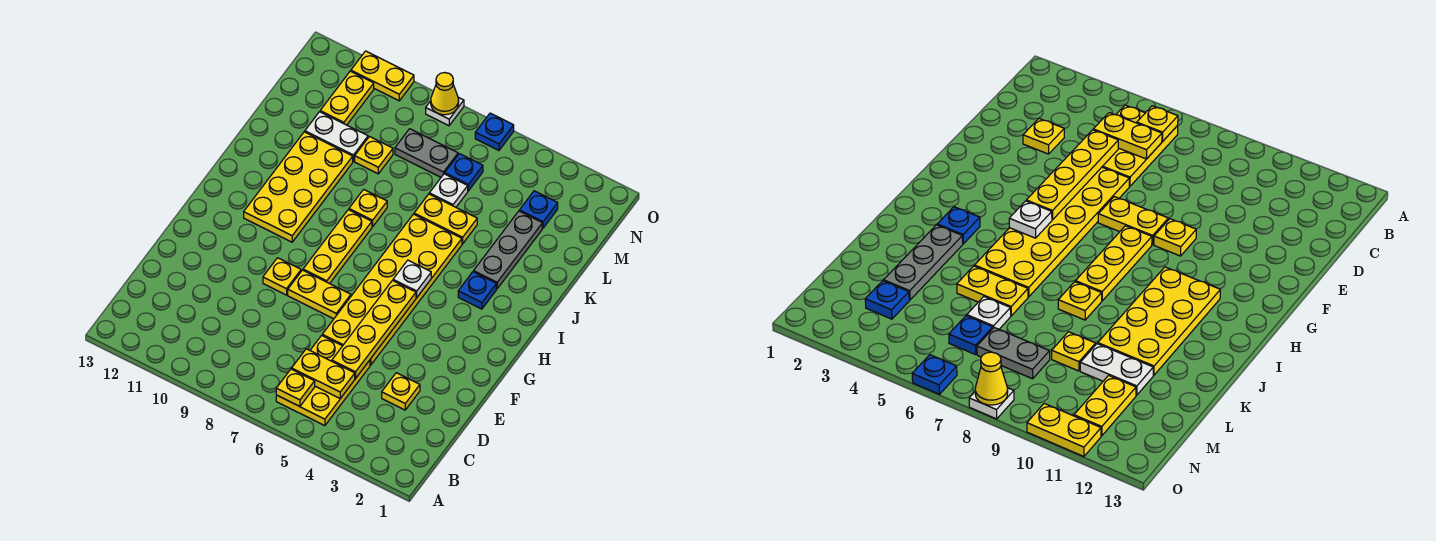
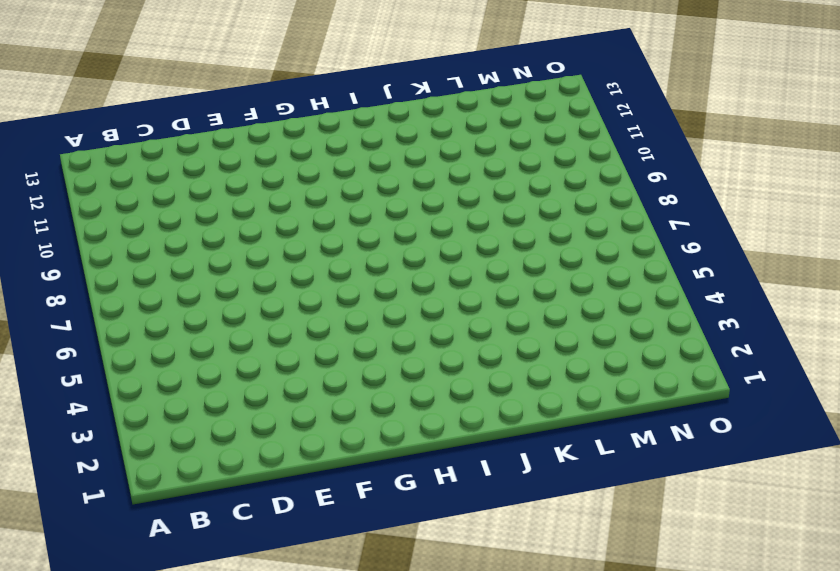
none -> yellow plate B5:D6 level 1
none -> yellow plate D3 level 1
none -> yellow plate E5:J6 level 1

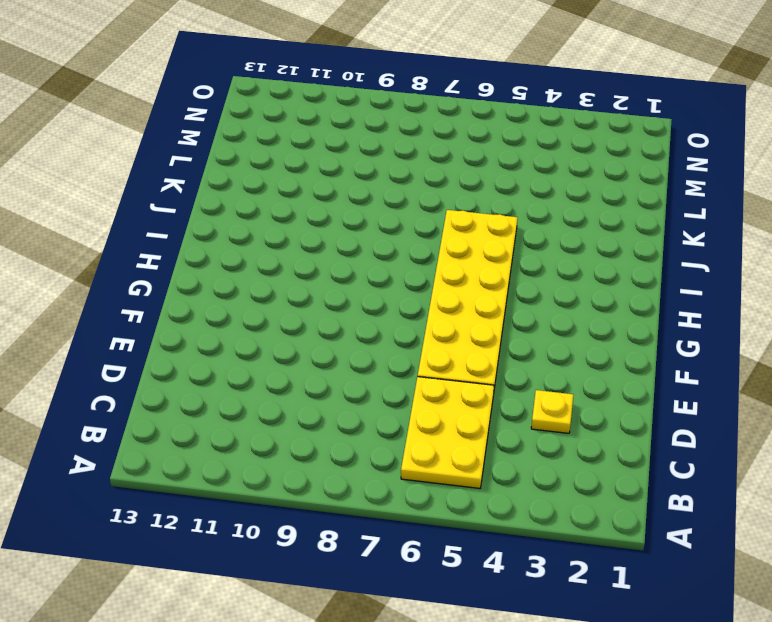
none -> yellow plate F7:F8 level 1
none -> yellow plate F9 level 1
none -> yellow plate G8:I8 level 1

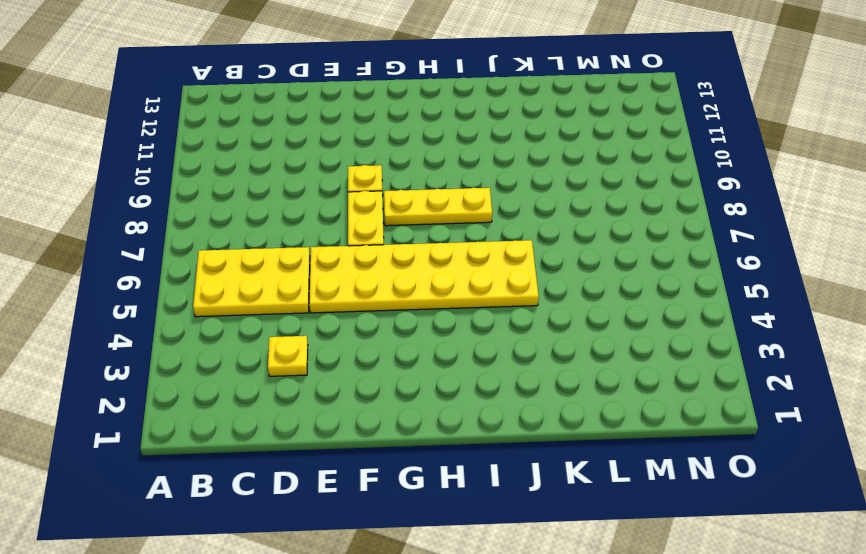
none -> yellow plate H10:K11 level 1
none -> blue plate I3 level 1
none -> grey plate J3:L3 level 1

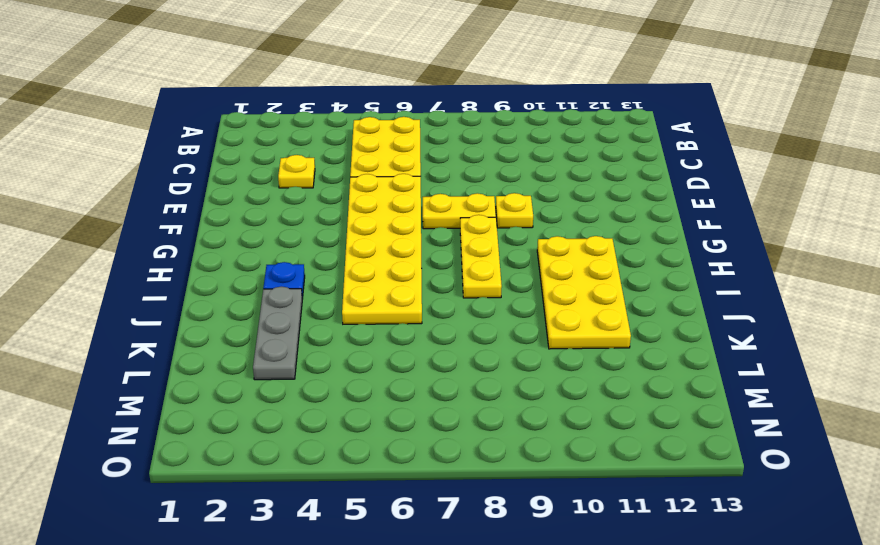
none -> yellow plate J8 level 1
none -> yellow plate K5:K6 level 1
none -> white plate L6 level 1

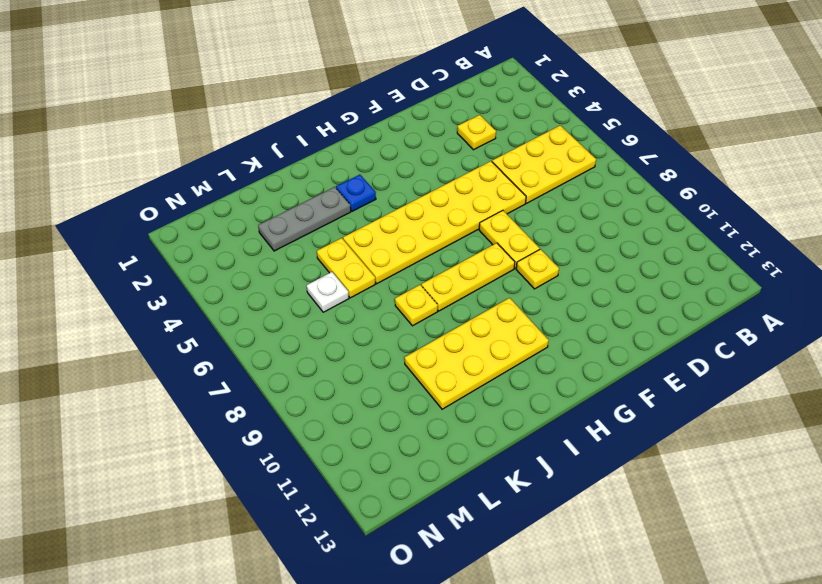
none -> yellow plate L9 level 1
none -> white plate L10:L11 level 1
none -> blue plate M3 level 1

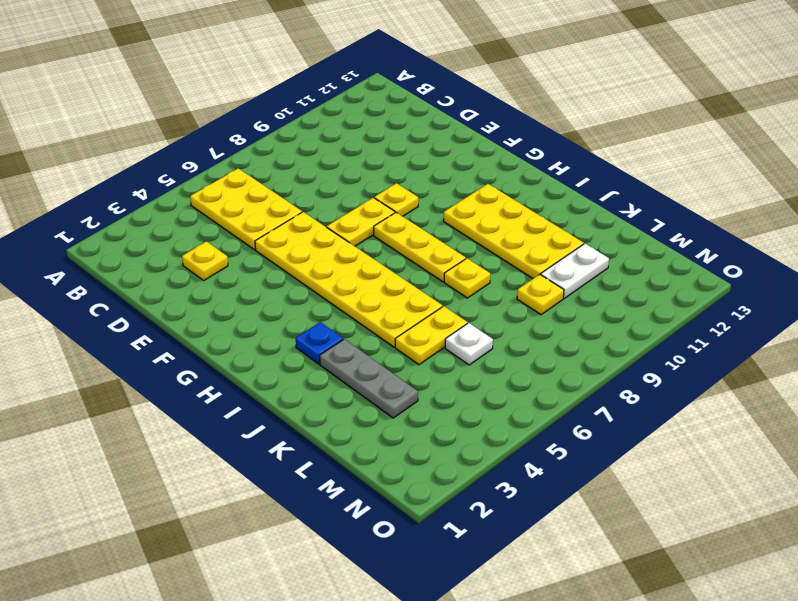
none -> blue plate M3 level 1
none -> blue plate M6 level 1
none -> grey plate M7:M8 level 1

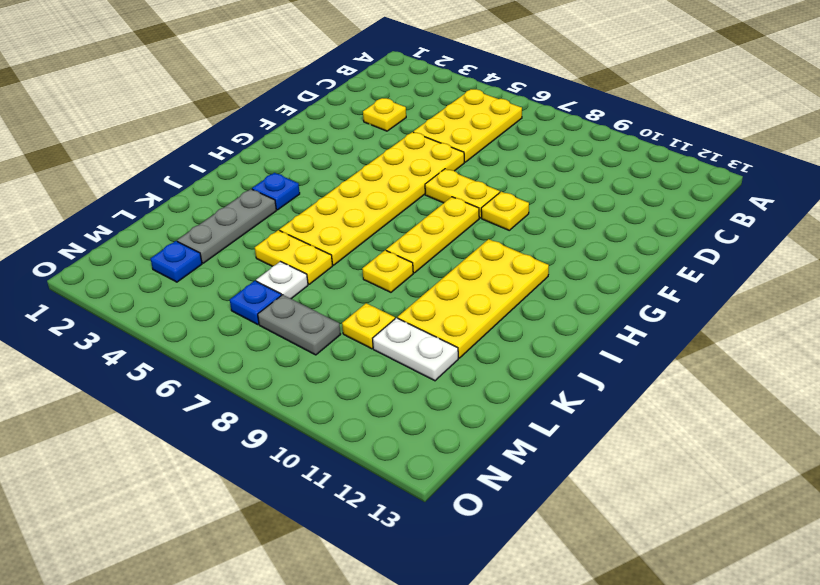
none -> yellow plate M11:N11 level 1
none -> blue plate O6 level 1
none -> white plate O8 level 1

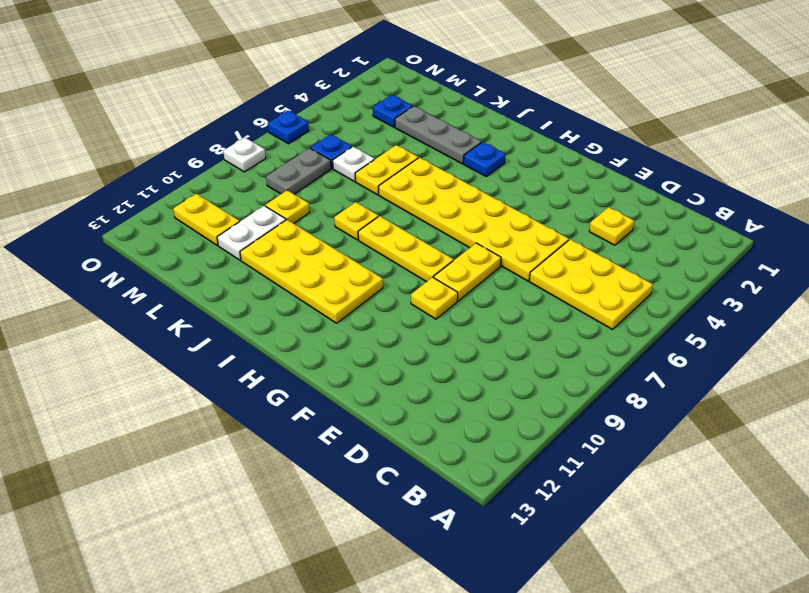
none -> yellow plate O10:O11 level 1
none -> yellow plate B6 level 2
none -> yellow plate C5:C6 level 2

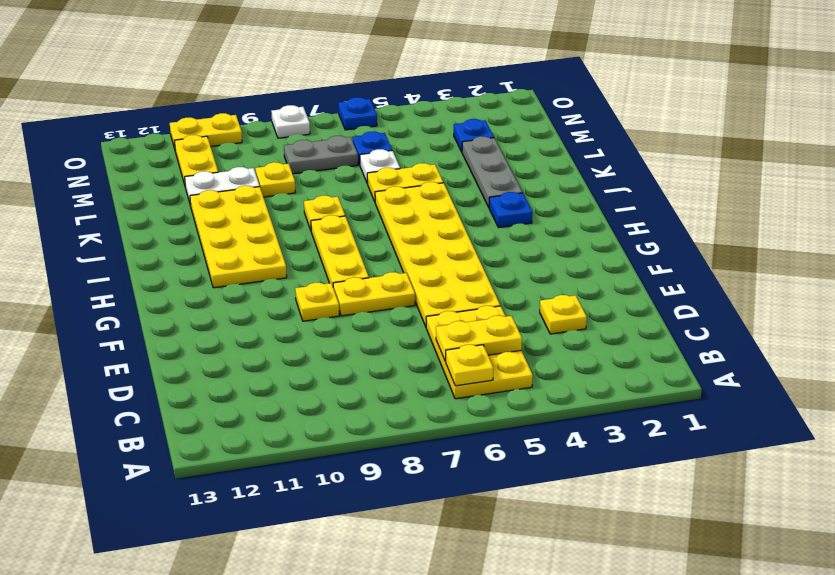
none -> yellow plate D5:G5 level 2
none -> white plate H5 level 2
none -> yellow cone O8 level 2

